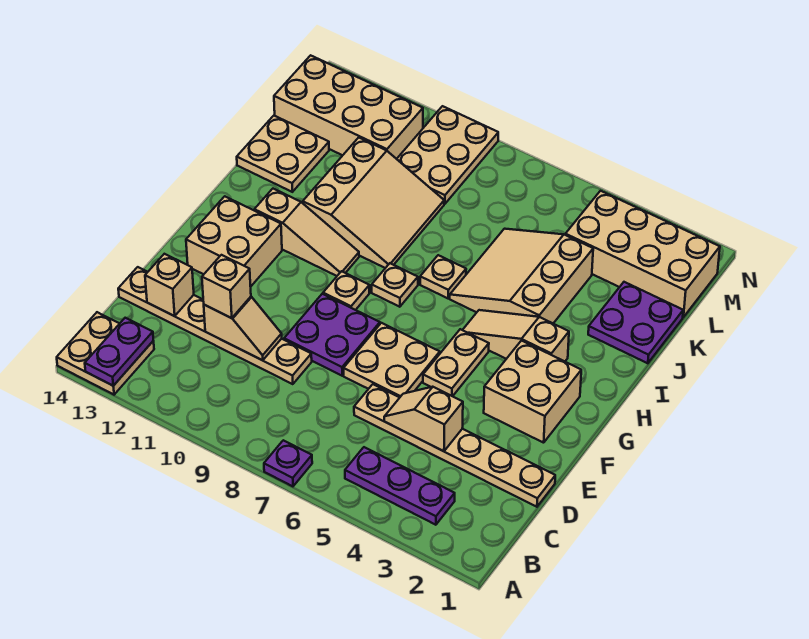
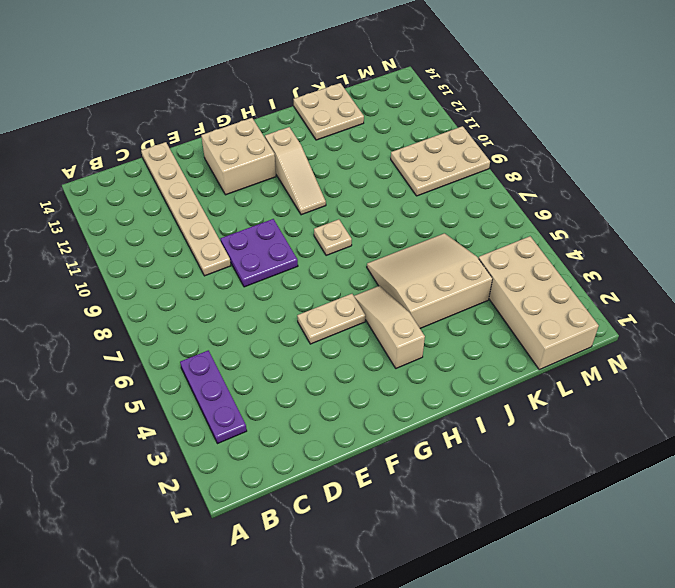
none -> purple plate A7 level 1
none -> tan plate A13:B14 level 1
none -> tan plate D1:D6 level 1

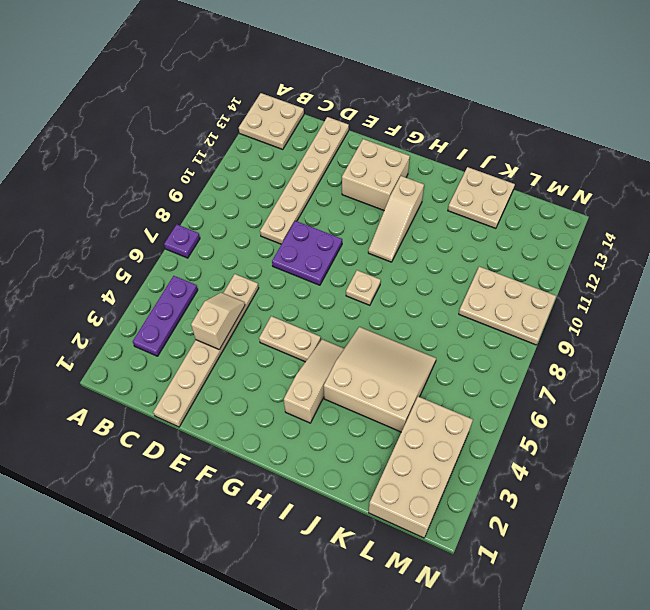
none -> tan plate E6:F7 level 1
none -> tan brick F2:G3 level 1
none -> tan plate G9 level 1

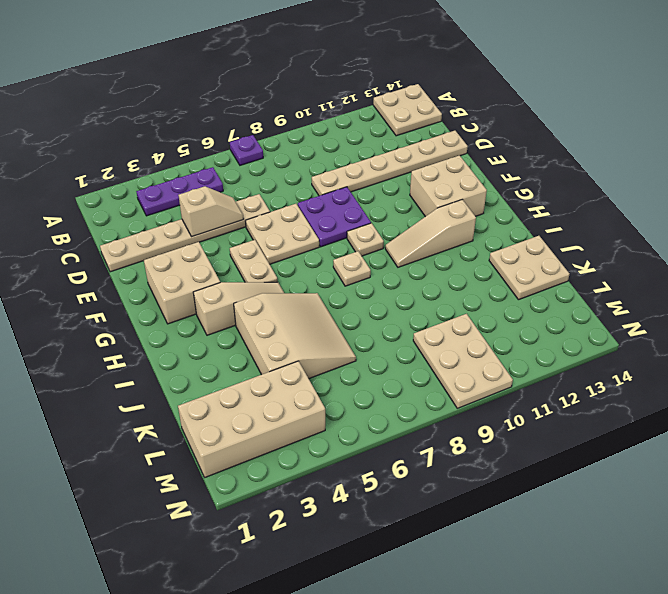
none -> tan plate I7 level 1
none -> tan slope I9:K11 level 1 top 11
none -> purple plate J1:K2 level 1

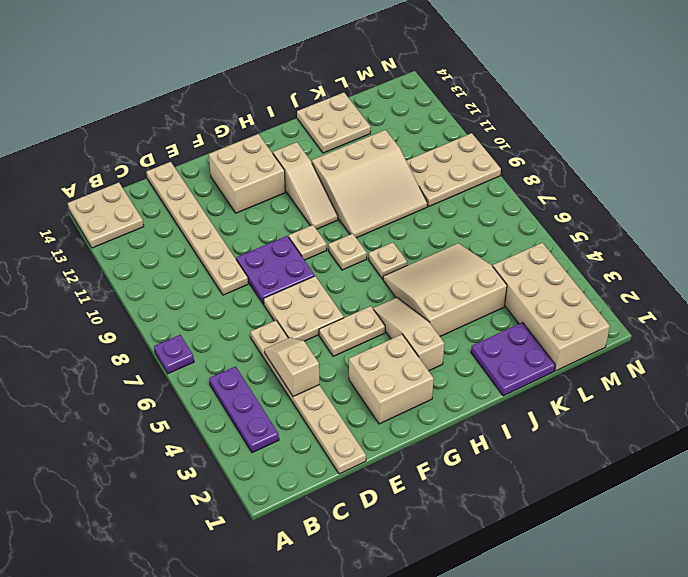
none -> tan brick L11:M14 level 1
none -> purple plate A13:B13 level 2
none -> tan slope D10:D11 level 2 top 11

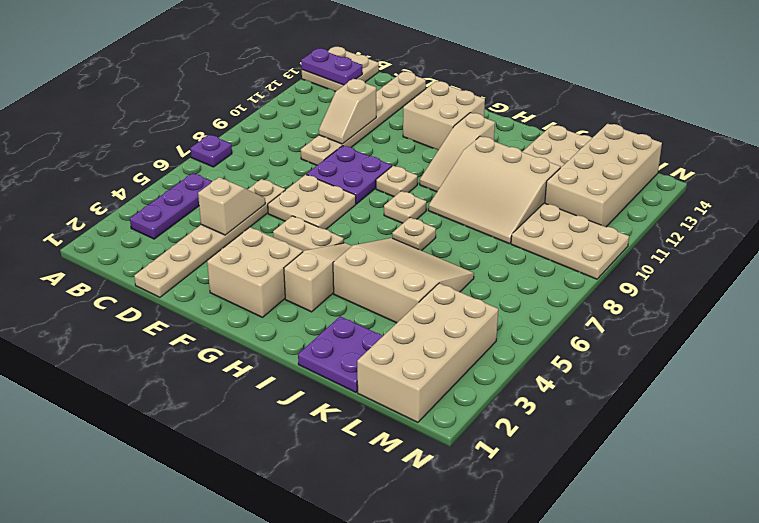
none -> tan brick D13 level 2
none -> tan brick D11 level 3

